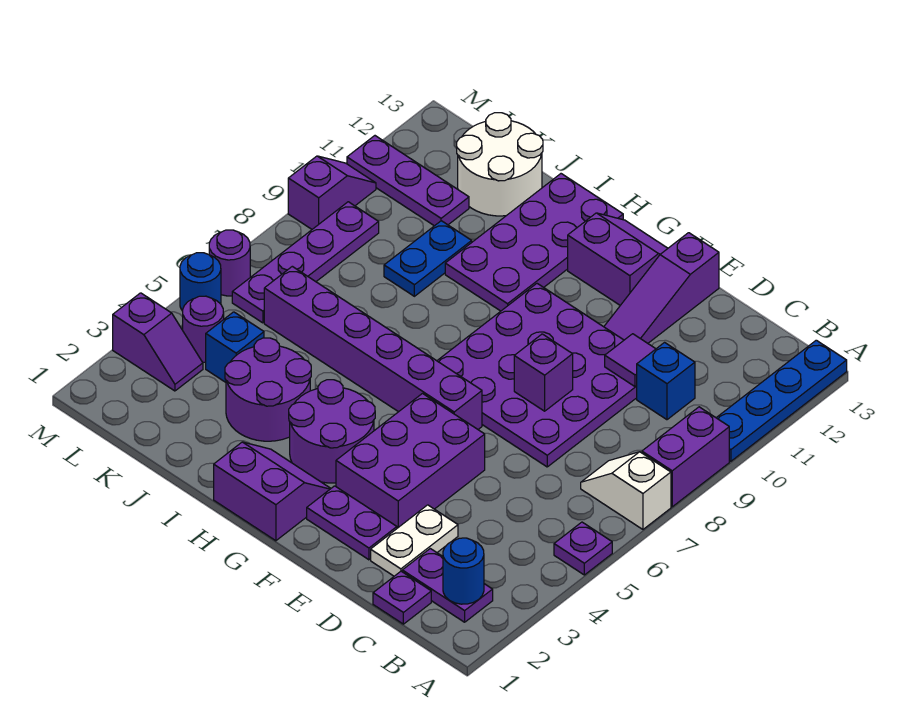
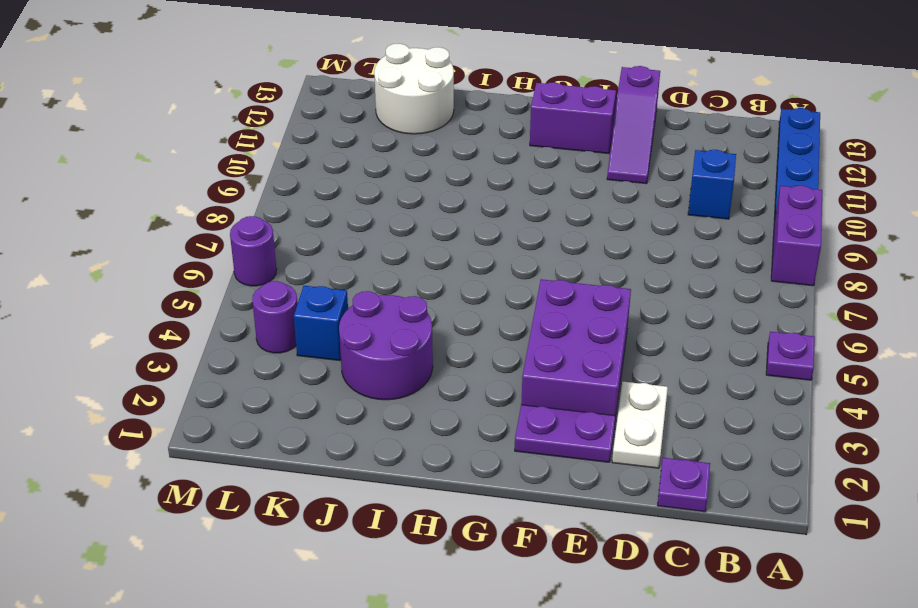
none -> white slope A7:B7 level 1 top A
none -> purple plate B2:C2 level 1
none -> purple plate D7:G10 level 1
none -> purple brick F6:K6 level 1

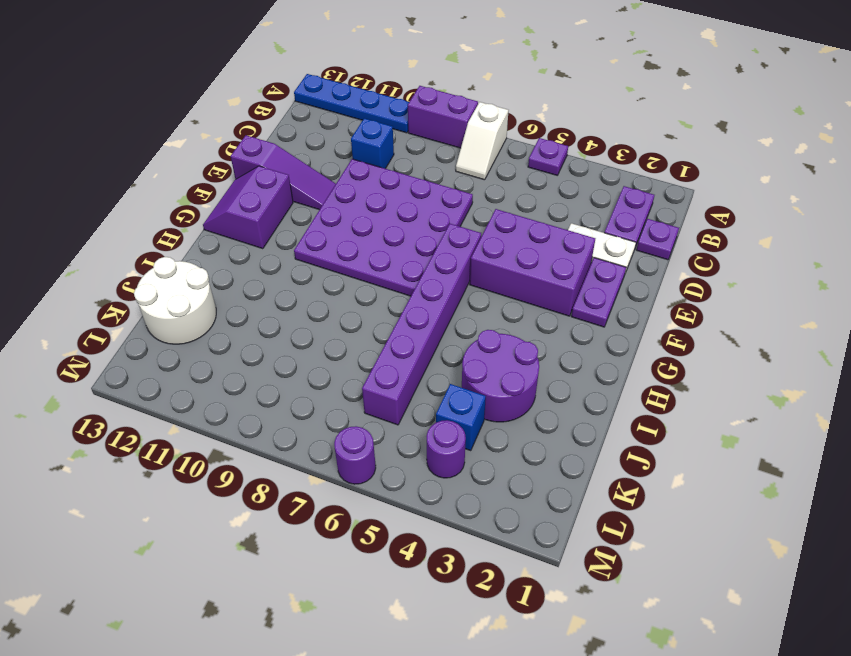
none -> purple slope G1:H2 level 1 top 1
none -> purple round brick G3:H4 level 1
none -> purple plate H10:I13 level 1
none -> blue plate J9:J10 level 1

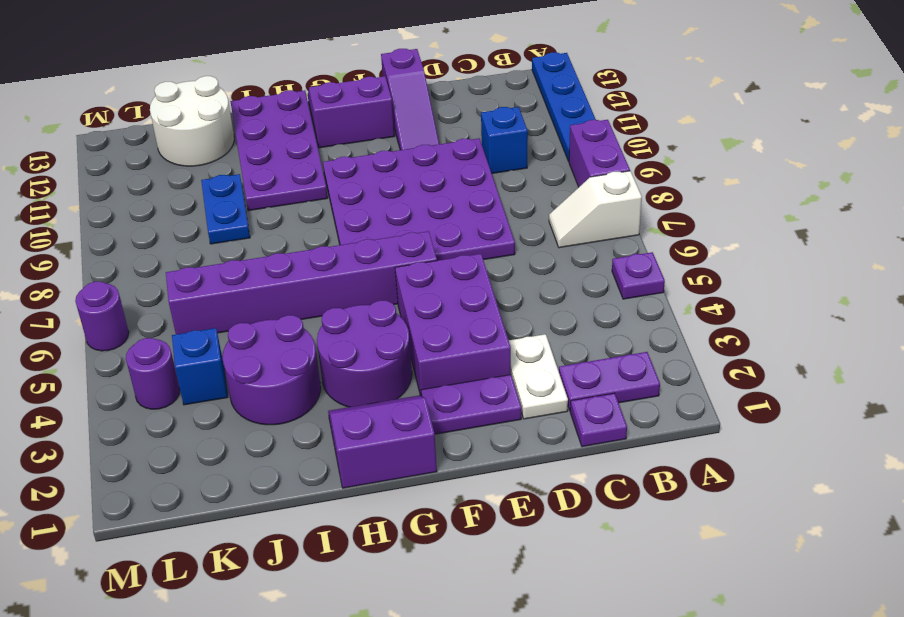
none -> purple plate K11:M11 level 1
none -> purple slope L3:M3 level 1 top M
none -> purple plate L6:L9 level 1
none -> blue round brick M5 level 1

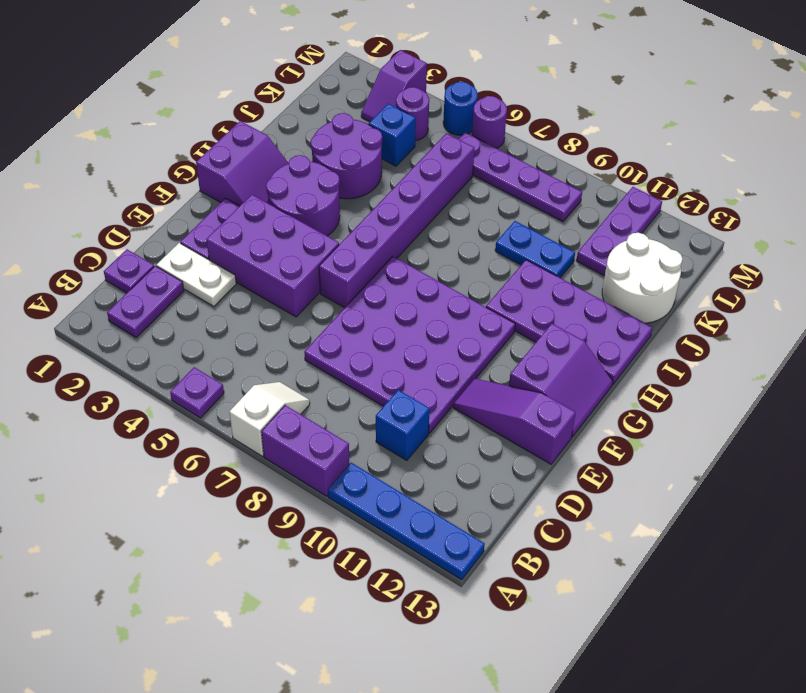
none -> purple slope M9:M10 level 1 top 9
none -> blue round brick B2 level 2
none -> purple tile D10 level 2
none -> purple brick E8 level 2

